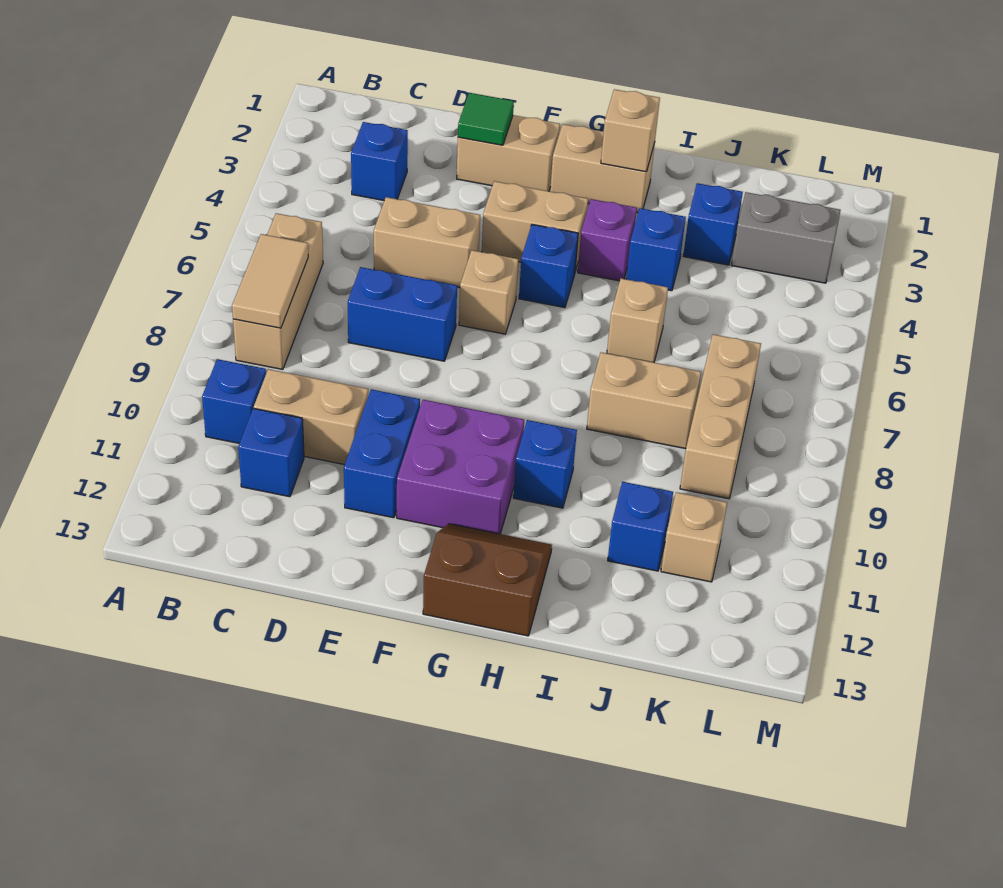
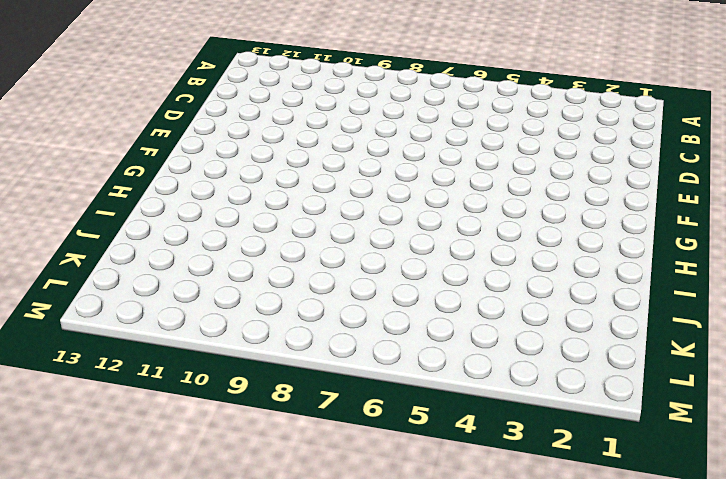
none -> tan brick B6:B8 level 1
none -> blue brick B10 level 1
none -> blue brick C3 level 1

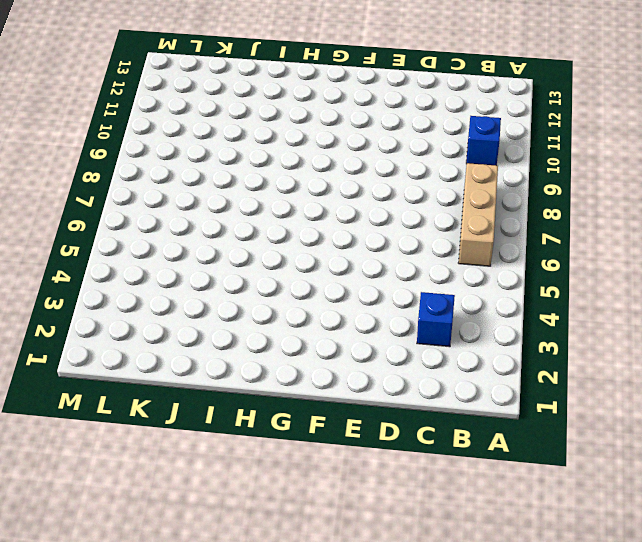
none -> tan brick C10:D10 level 1
none -> blue brick C11 level 1
none -> tan brick D5:E5 level 1

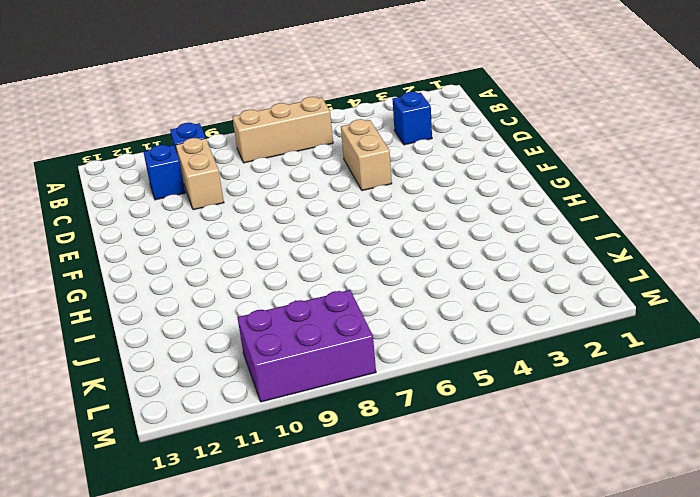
purple brick L8:M10 level 1 -> none
none -> blue brick D7:E7 level 1
none -> tan brick E2:F2 level 1
none -> blue brick E10:E11 level 1

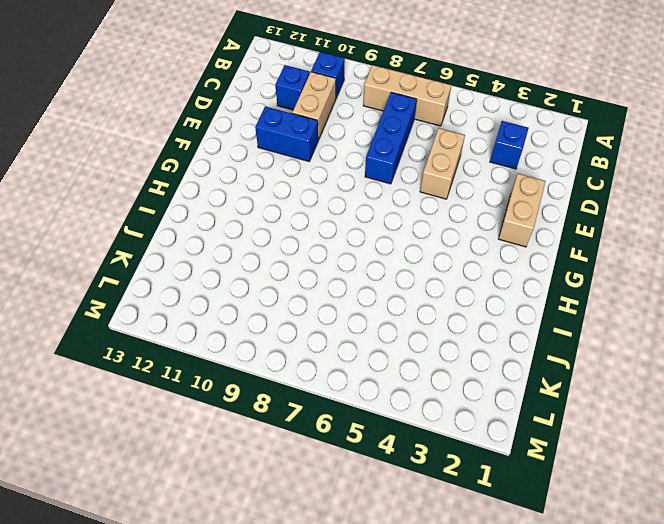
blue brick C7:E7 level 1 -> blue brick D7:E7 level 1
none -> tan brick F4:G4 level 1
none -> tan brick F6 level 1
none -> purple brick F10:G11 level 1

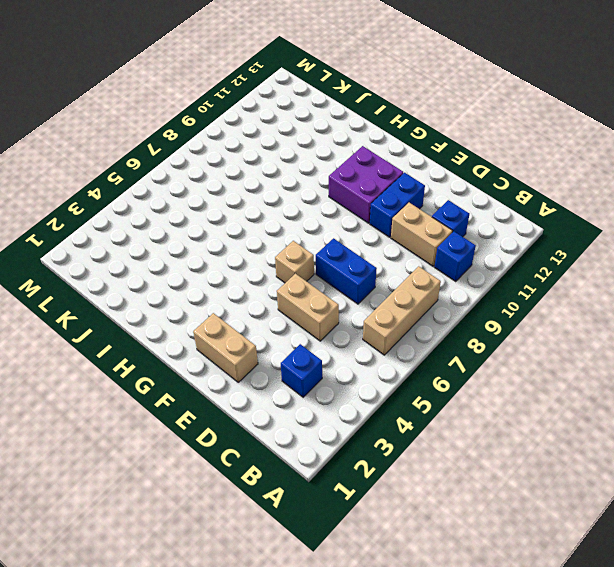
none -> tan brick F4:G4 level 1
none -> tan brick G2:H2 level 1
none -> blue brick G5 level 1

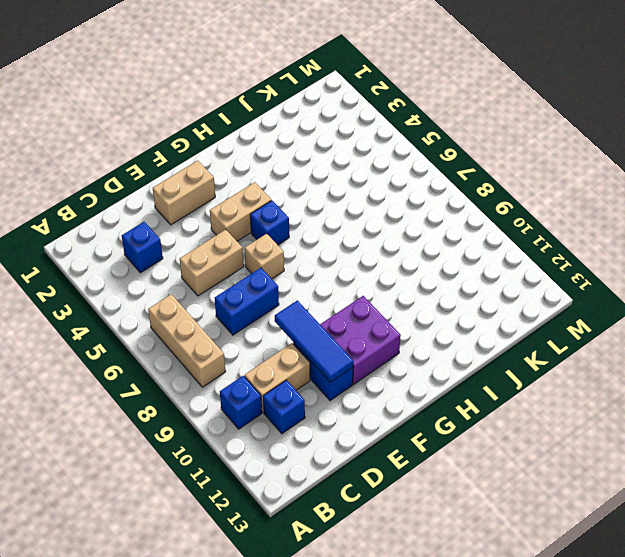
blue tile E9:E11 level 2 -> none
none -> tan brick G2:H2 level 1
none -> brown slope G12:H13 level 1 top 13
none -> purple brick H4 level 1

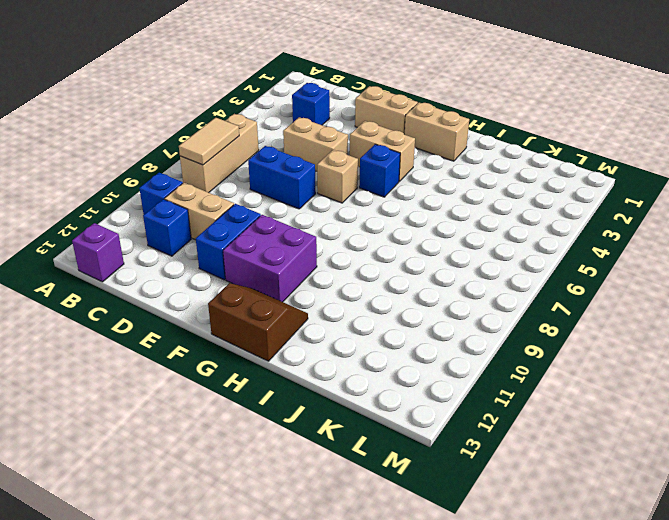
purple brick B13 level 1 -> purple brick H4 level 1
none -> blue brick H10 level 1
none -> blue brick I4 level 1
none -> tan brick I6 level 1

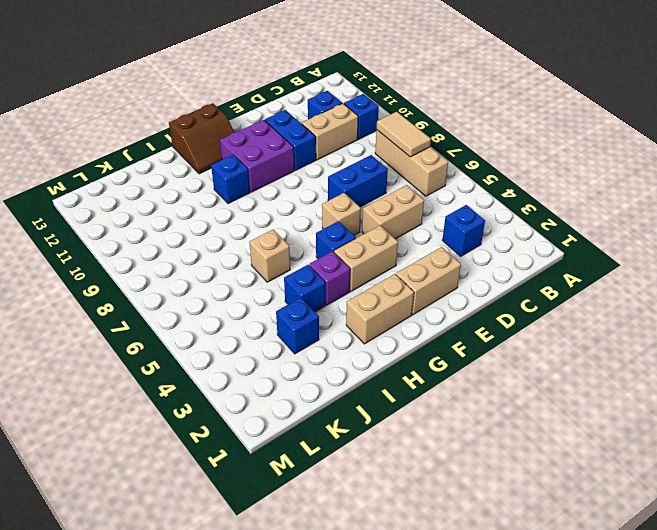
none -> tan brick I8:J8 level 1
none -> blue brick J11 level 1
none -> grey brick K3:L3 level 1

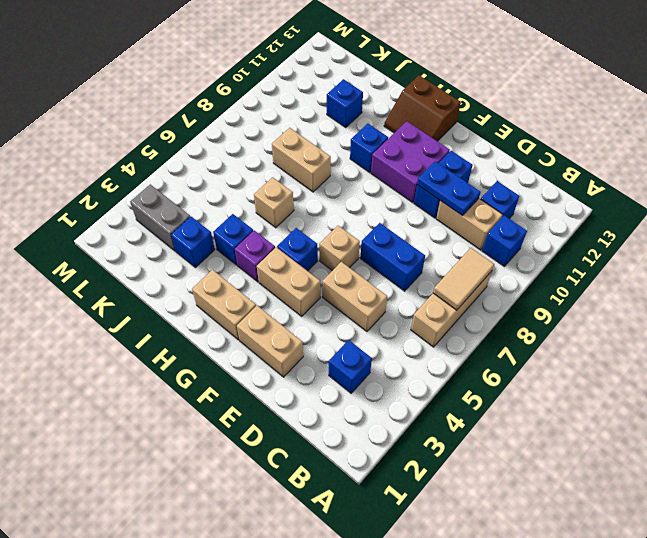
blue plate D10:E10 level 2 -> none
none -> tan brick K7:K9 level 1
none -> tan brick K11 level 1
none -> green tile E2 level 2

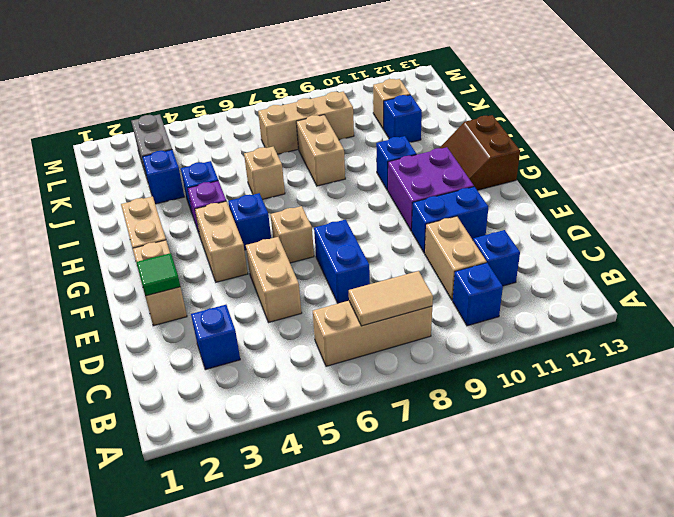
none -> tan brick H2 level 2

